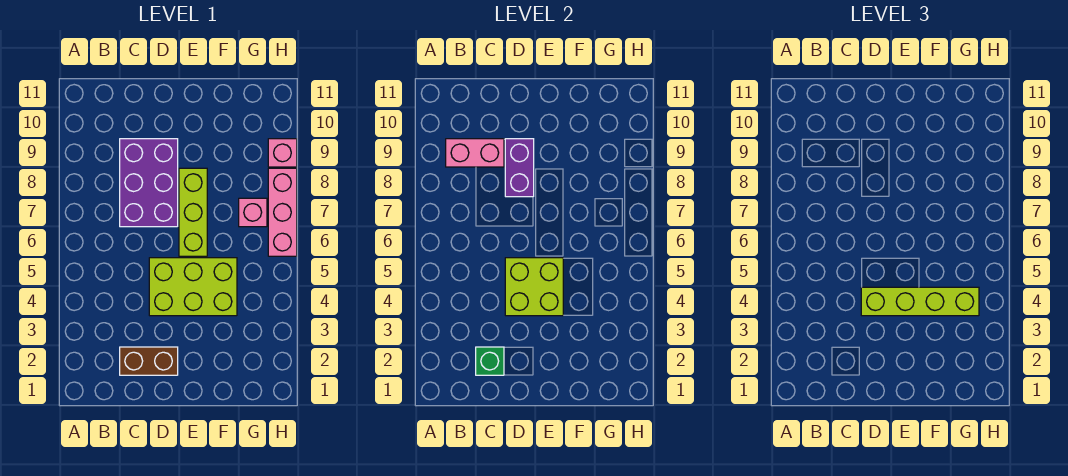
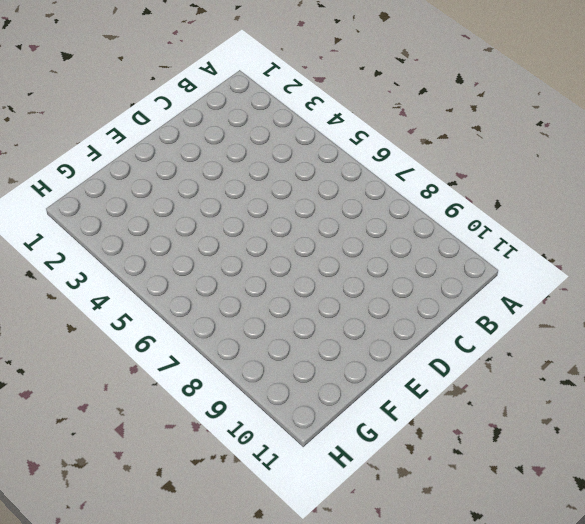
none -> brown brick C2:D2 level 1
none -> purple brick C7:D9 level 1
none -> lime brick D4:F5 level 1

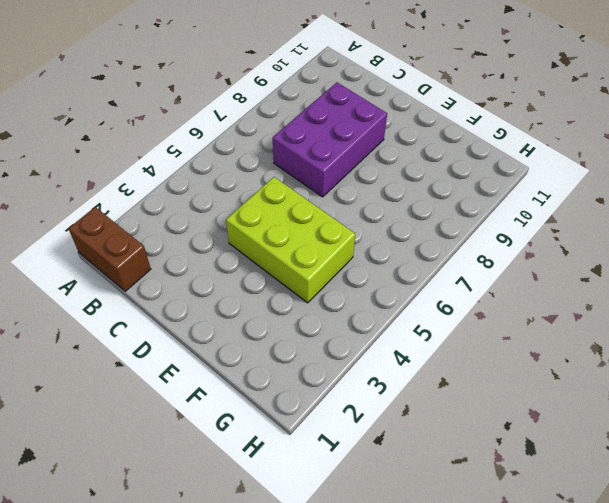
brown brick A1:B1 level 1 -> brown brick C2:D2 level 1
none -> lime brick E6:E8 level 1
none -> pink brick G7 level 1
none -> pink brick H6:H8 level 1

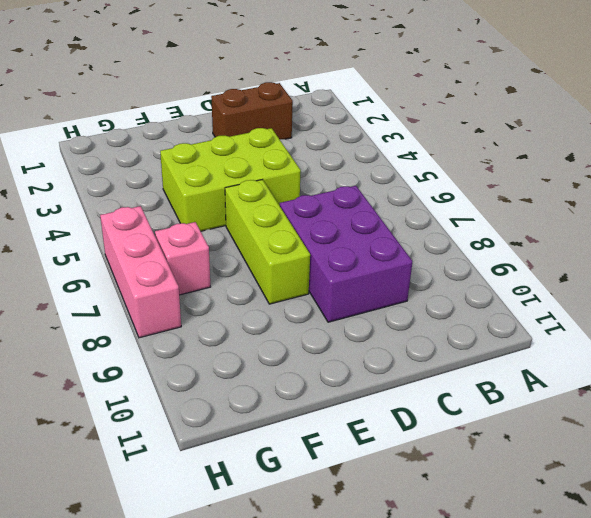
none -> pink brick H9 level 1
none -> pink brick B9:C9 level 2
none -> green brick C2 level 2

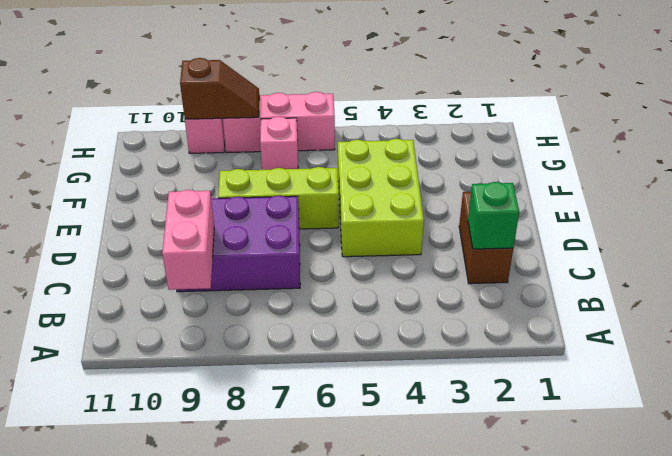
brown slope H8:H9 level 2 top 9 -> none
none -> lime brick D4:E5 level 2
none -> purple brick D8:D9 level 2
none -> lime brick D4:G4 level 3

